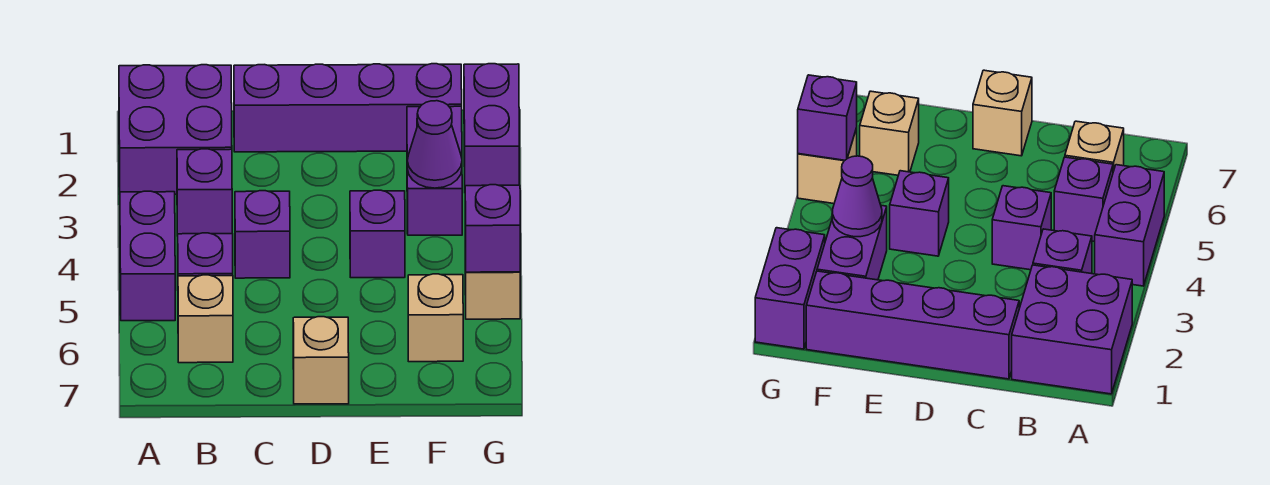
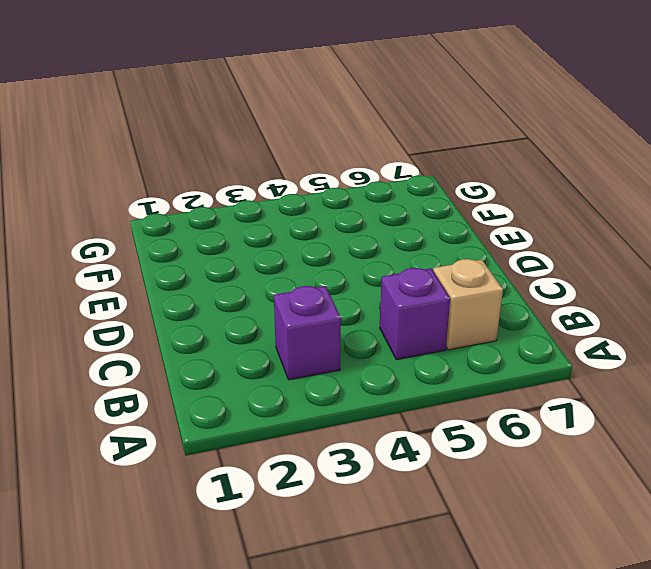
none -> purple brick A1:B2 level 1
none -> purple brick A4:A5 level 1
none -> purple brick C1:F1 level 1

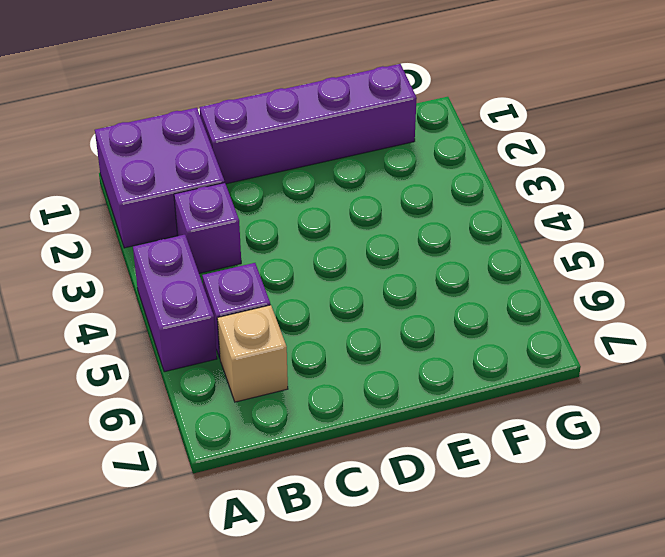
none -> purple brick C4 level 1
none -> tan brick D7 level 1
none -> purple brick E4 level 1

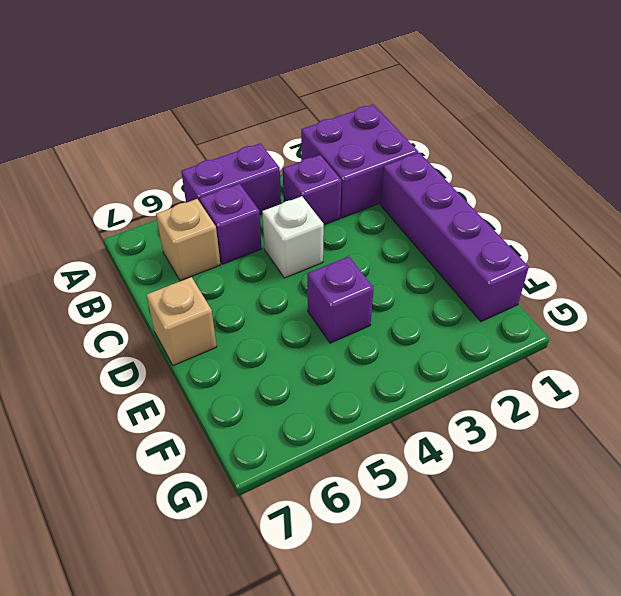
white brick C4 level 1 -> purple brick C4 level 1
none -> purple brick F2:F3 level 1
none -> tan brick F6 level 1
none -> purple brick G1:G2 level 1

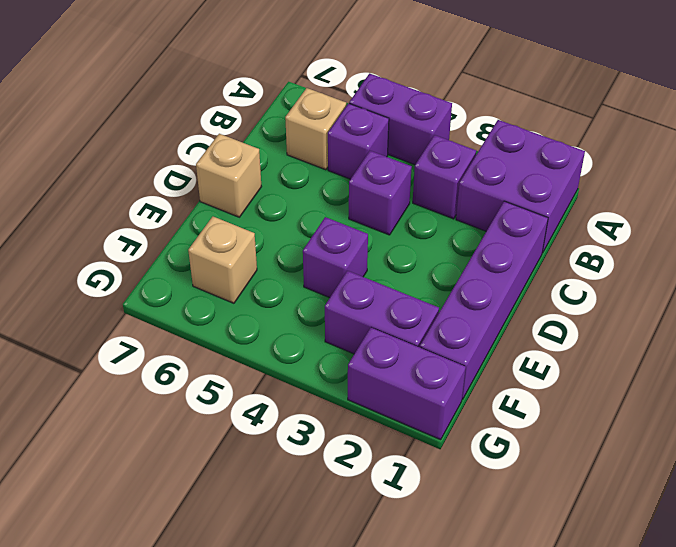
none -> tan brick G5 level 1
none -> purple cone F3 level 2
none -> purple brick G5 level 2

